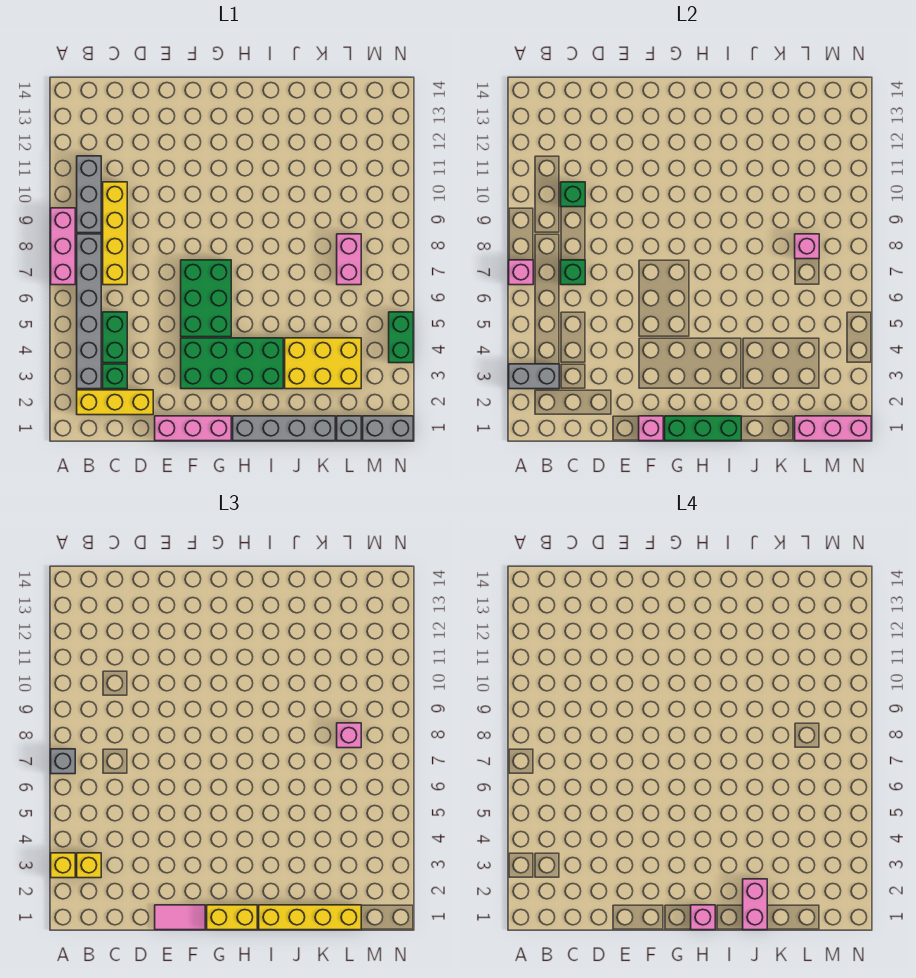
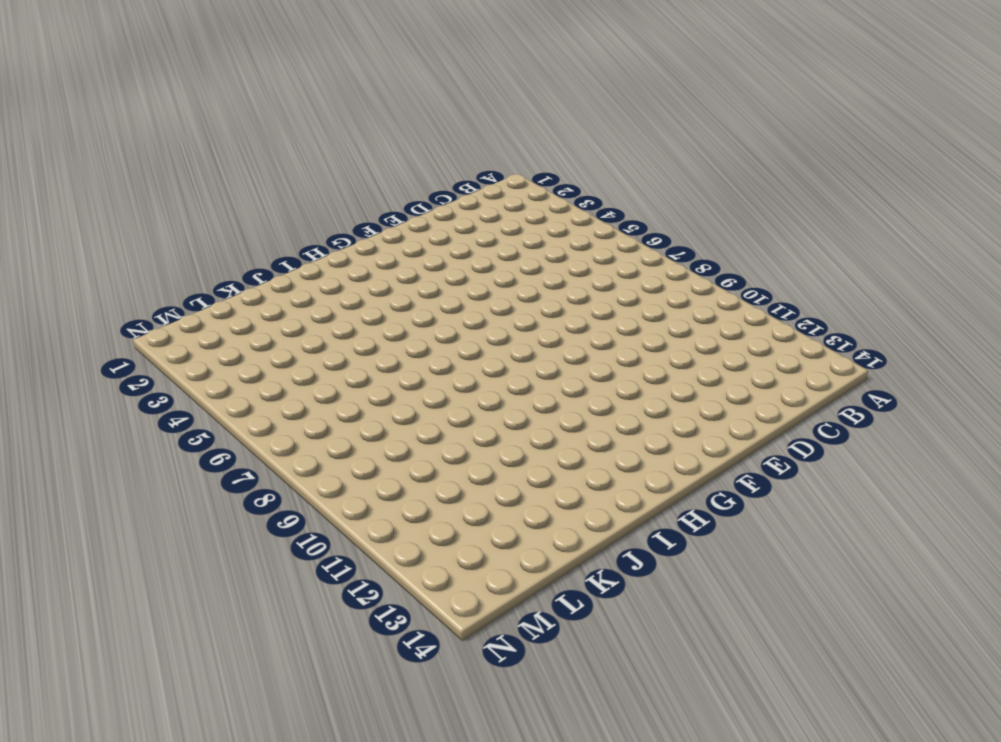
none -> pink brick A7:A9 level 1
none -> yellow brick B2:D2 level 1
none -> grey brick B3:B8 level 1
none -> grey brick B9:B11 level 1

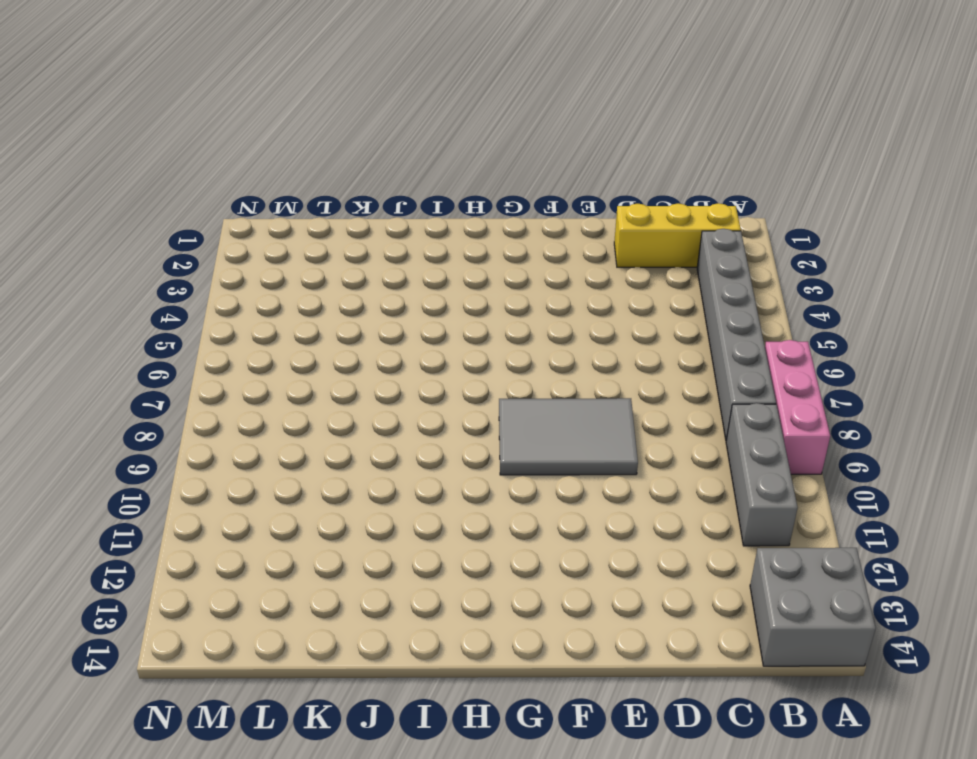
grey brick A13:B14 level 1 -> none
grey tile E8:G9 level 1 -> none
none -> green brick C3 level 1
none -> green brick C4:C5 level 1
none -> yellow brick C7:C10 level 1
none -> pink brick E1:G1 level 1

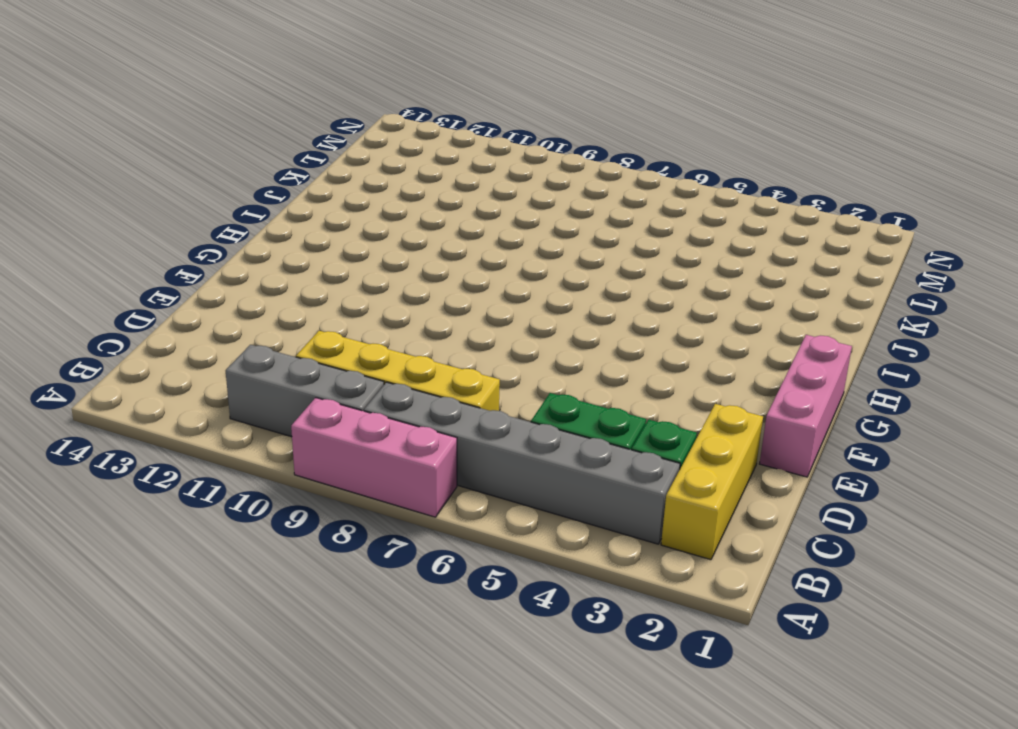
none -> green brick F3:I4 level 1
none -> green brick F5:G7 level 1
none -> grey brick H1:K1 level 1
none -> yellow brick J3:L4 level 1

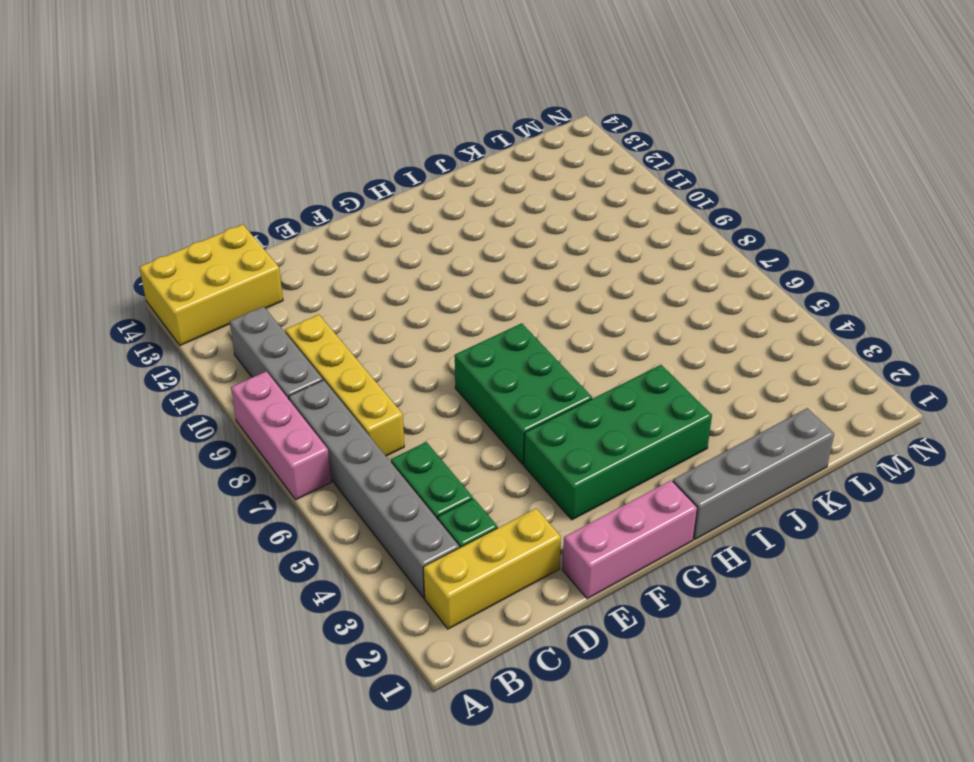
yellow brick A13:C14 level 1 -> yellow brick J3:L4 level 1
none -> grey brick L1 level 1
none -> pink brick L7:L8 level 1
none -> grey brick M1:N1 level 1
none -> green brick N4:N5 level 1

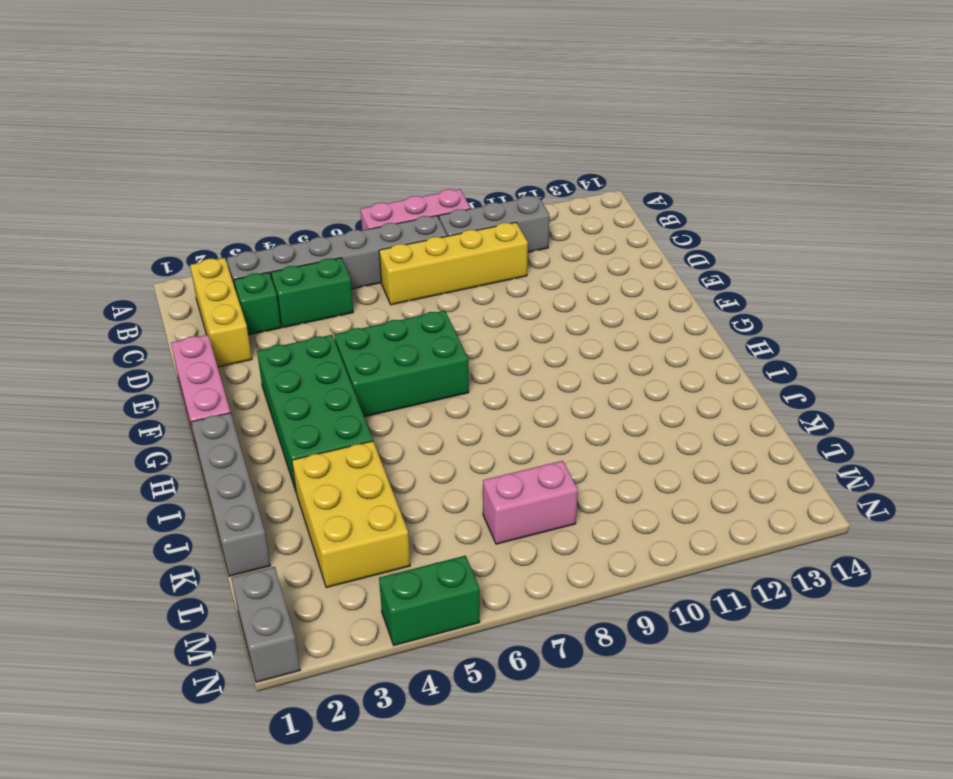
none -> grey brick L1 level 1
none -> grey brick A3:B3 level 2
none -> pink brick A7 level 2
none -> green brick C7 level 2

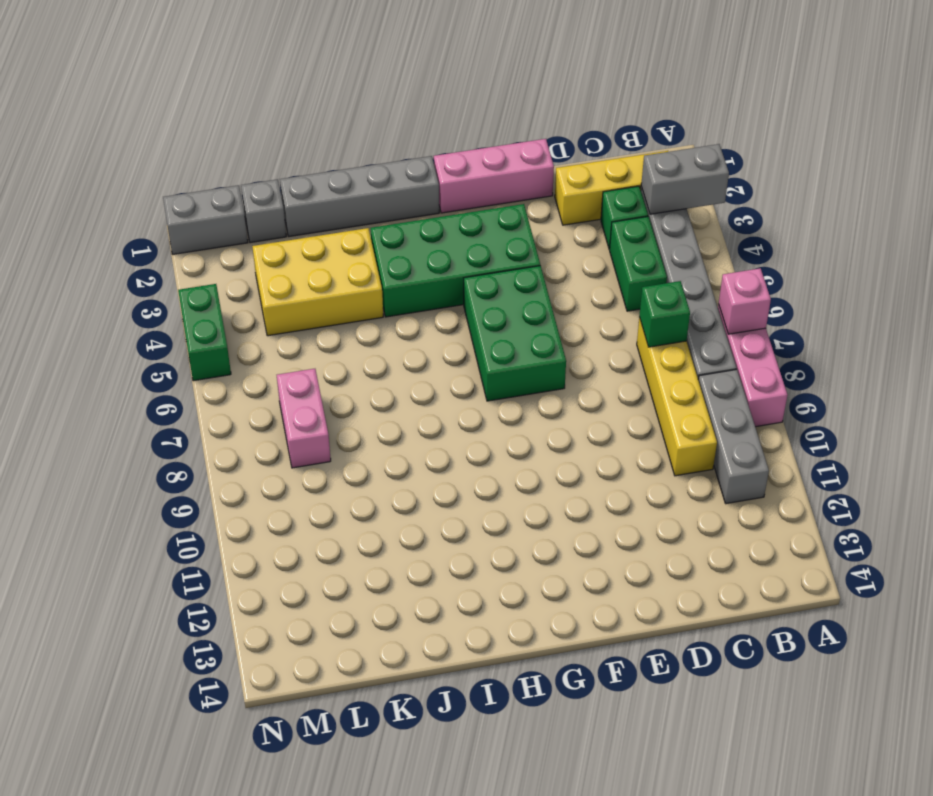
none -> green brick C10 level 2
none -> pink brick F1 level 2
none -> green brick G1:I1 level 2
none -> pink brick L1:N1 level 2

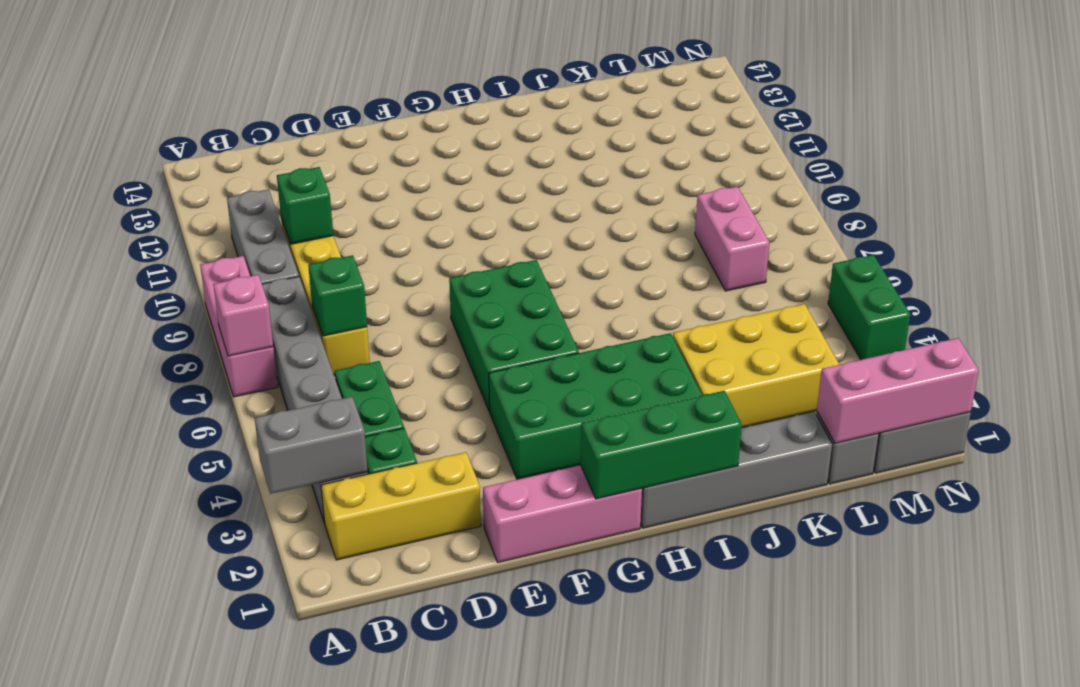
none -> pink brick F1 level 2
none -> pink brick L8 level 2
none -> yellow brick A3 level 3
none -> grey brick A7 level 3

